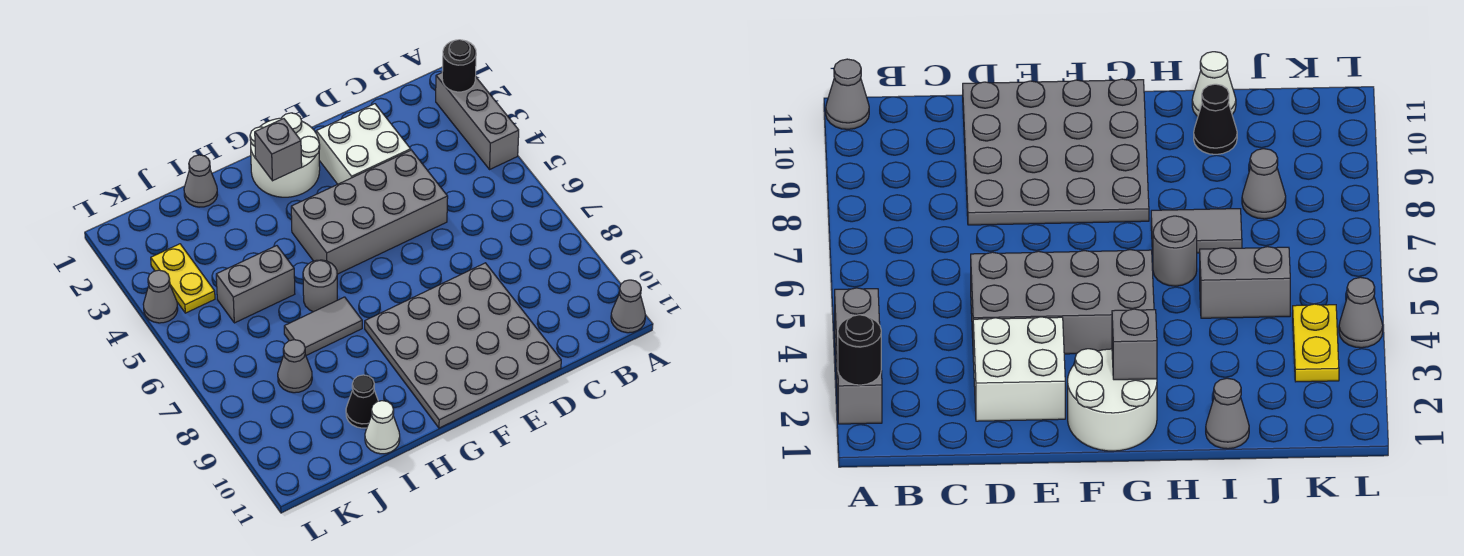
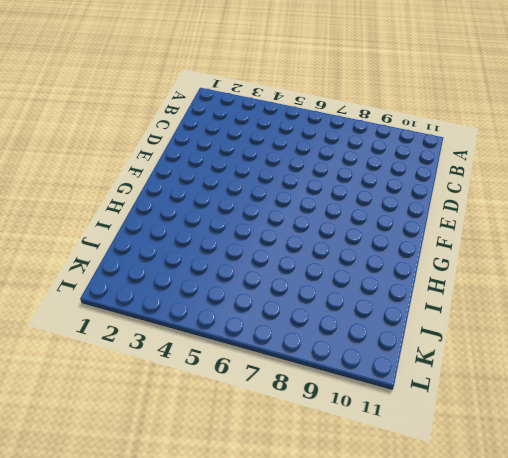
none -> grey brick A2:A4 level 1
none -> grey cone A11 level 1
none -> white brick D2:E3 level 1

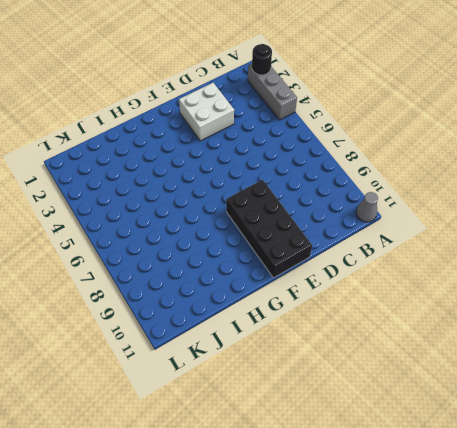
black brick E8:F11 level 1 -> grey plate D8:G11 level 1
none -> grey brick D4:G5 level 1
none -> white round brick F1:G2 level 1
none -> grey round brick H6 level 1

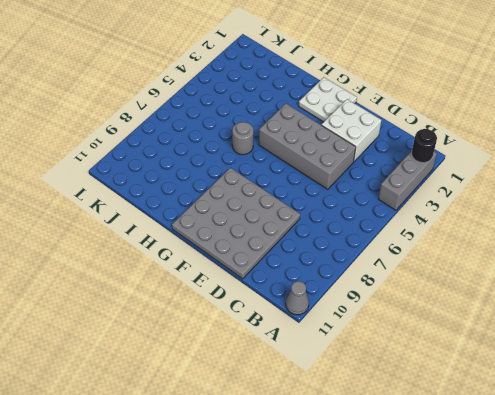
white plate F1:G2 level 1 -> white round brick F1:G2 level 1
none -> grey tile H7:I7 level 1
none -> grey cone I1 level 1
none -> grey brick I5:J5 level 1

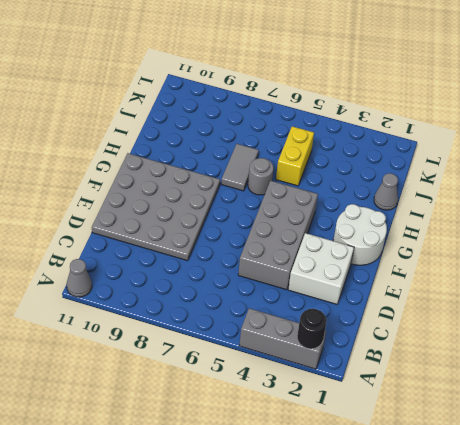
yellow brick I5:J5 level 1 -> grey brick I5:J5 level 1
none -> black cone I10 level 1
none -> white cone I11 level 1
none -> grey cone J8 level 1

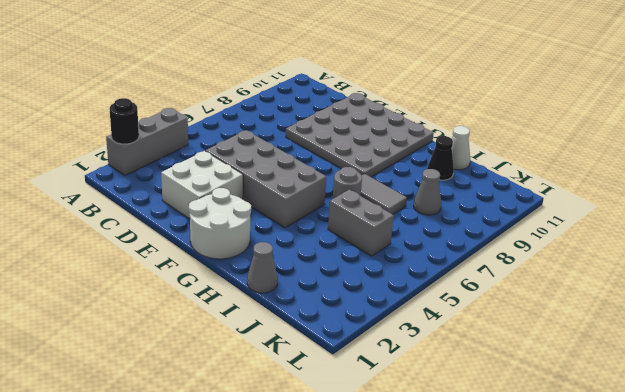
none -> grey cone A11 level 1
none -> yellow plate K3:K4 level 1
none -> grey cone L4 level 1

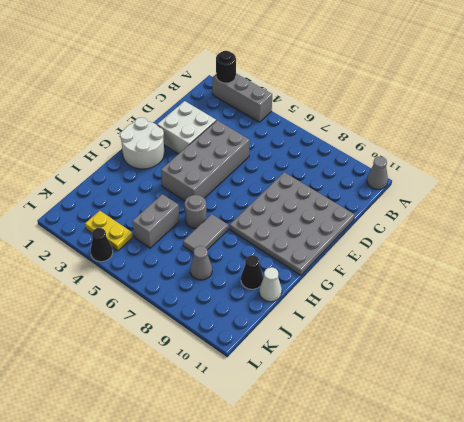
black cone L4 level 1 -> grey cone L4 level 1
none -> grey cone I1 level 1
none -> grey brick G2 level 2

